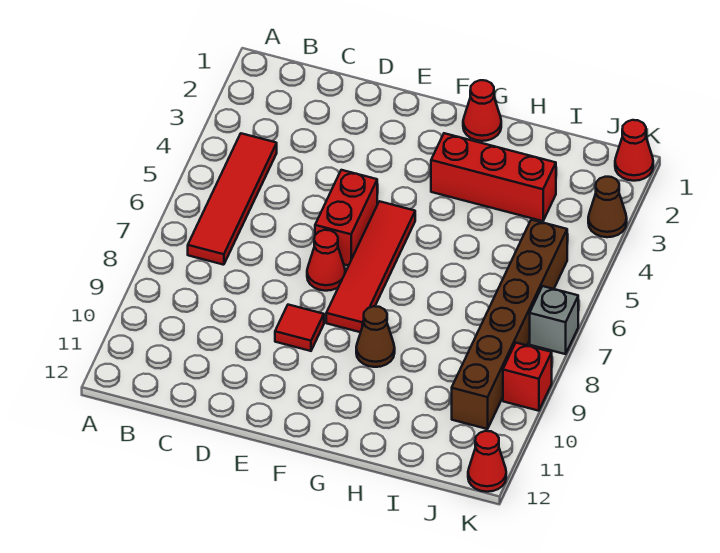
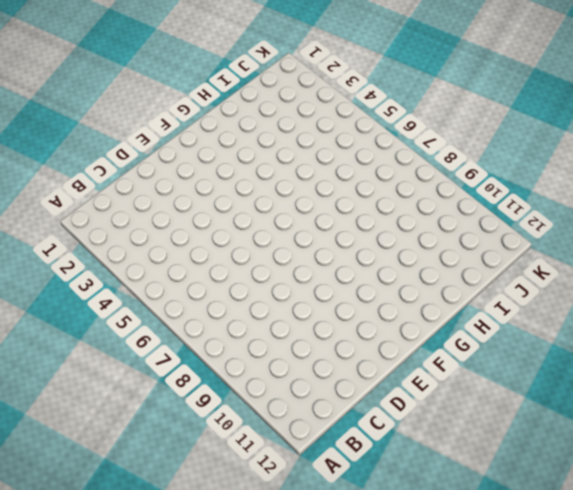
none -> red tile B4:B7 level 1
none -> red brick E5:E6 level 1
none -> red cone E7 level 1

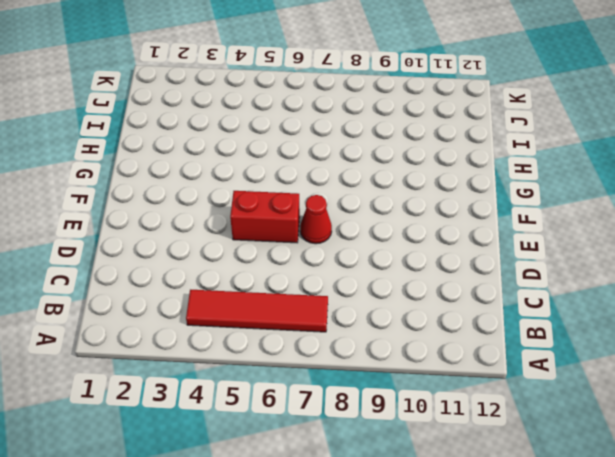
none -> red tile E9 level 1
none -> red tile F5:F8 level 1
none -> red cone G1 level 1

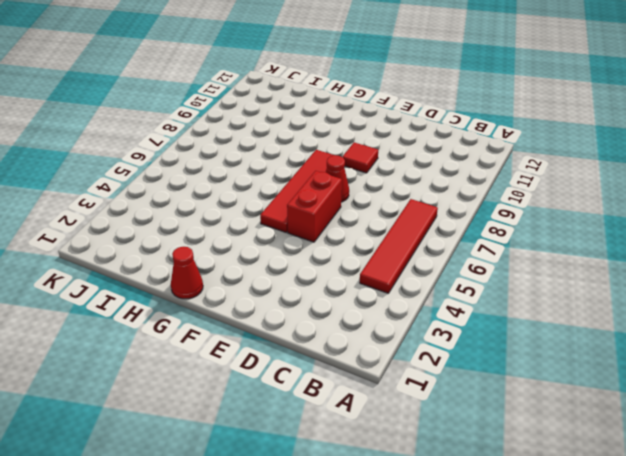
none -> red brick G3:I3 level 1
none -> brown cone G9 level 1
none -> brown brick J5:J10 level 1

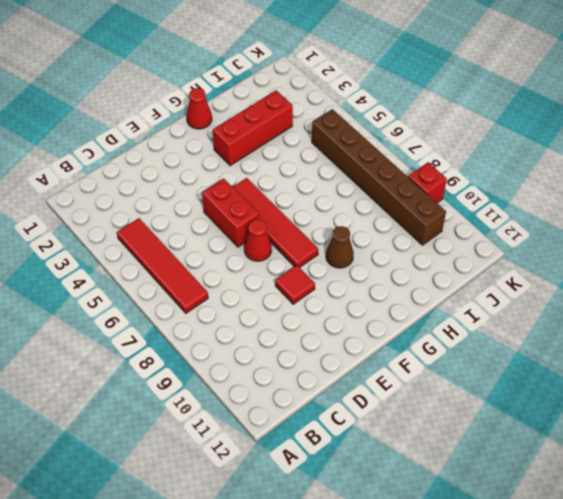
none -> red cone K1 level 1
none -> brown cone K3 level 1
none -> grey brick K7 level 1

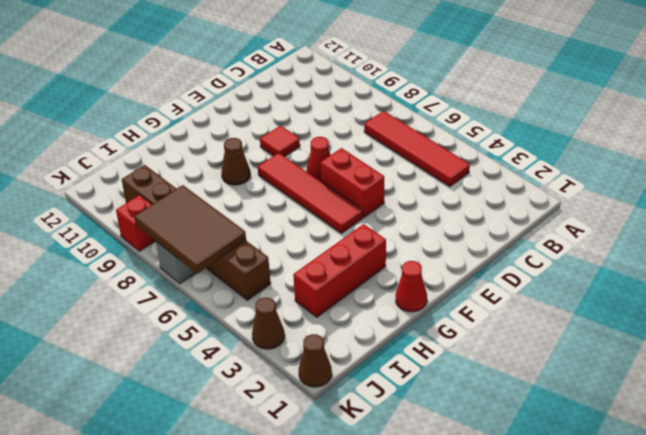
brown tile J6:K8 level 2 -> none
brown cone K1 level 1 -> red cone K1 level 1
none -> red cone K12 level 1

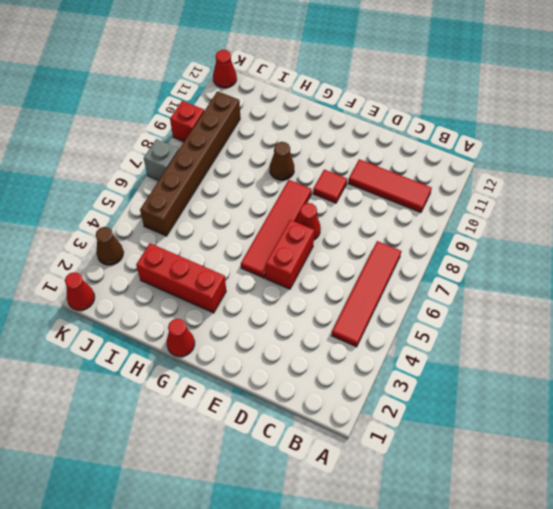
red tile B10:D10 level 1 -> none

